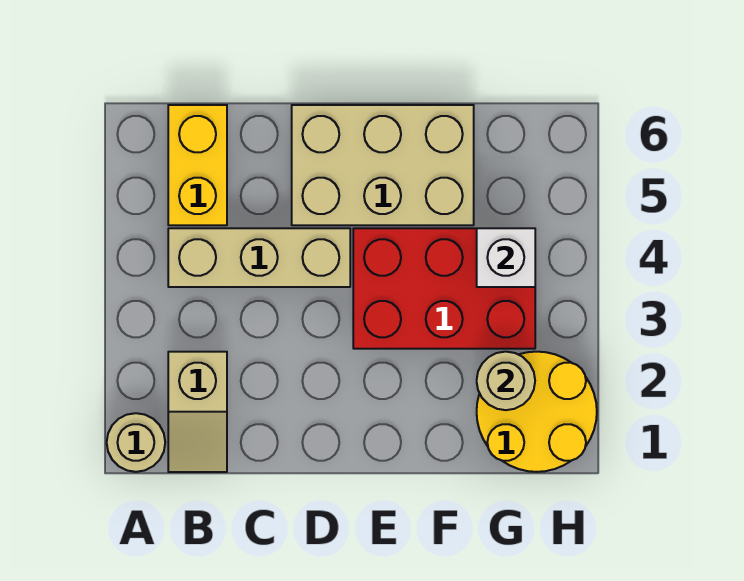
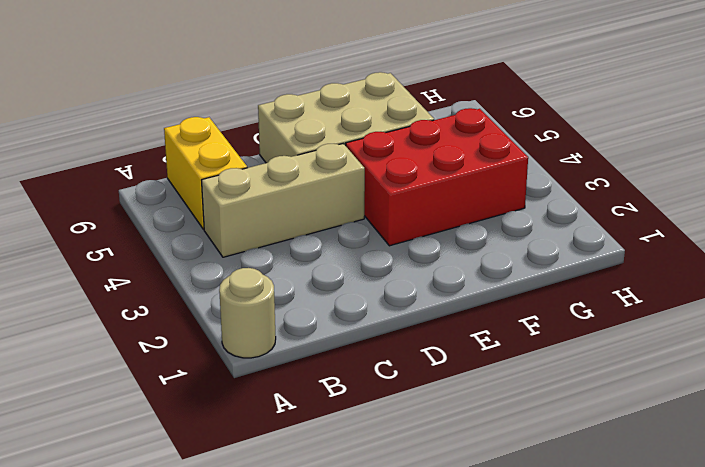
none -> tan slope B1:B2 level 1 top 2
none -> yellow round brick G1:H2 level 1

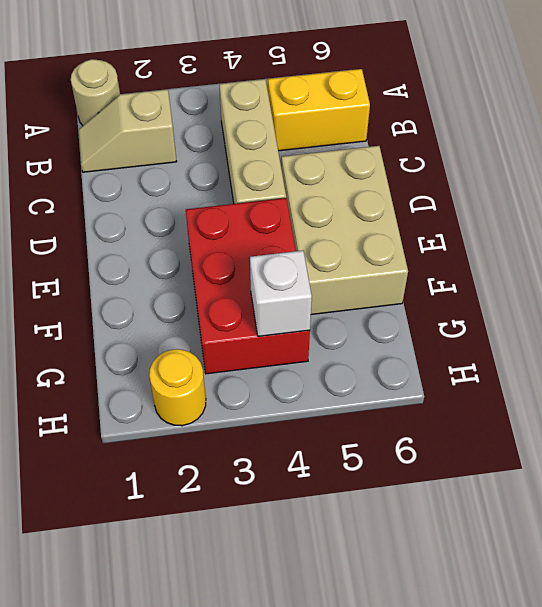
yellow round brick H2 level 1 -> yellow round brick G1:H2 level 1
none -> tan round brick G2 level 2

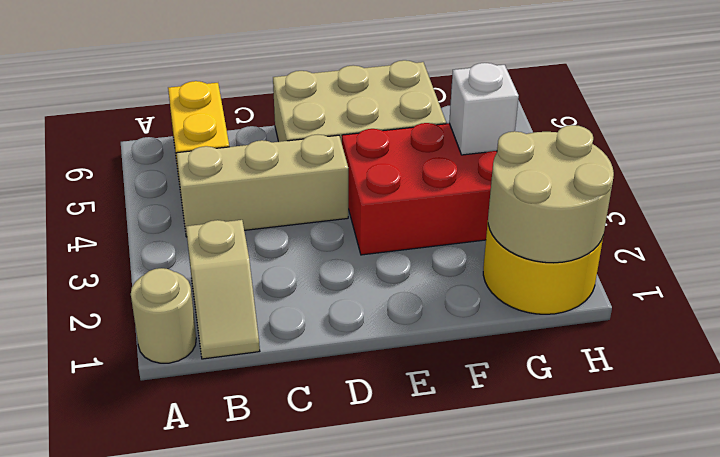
tan round brick G1:H2 level 2 -> tan round brick G2 level 2

